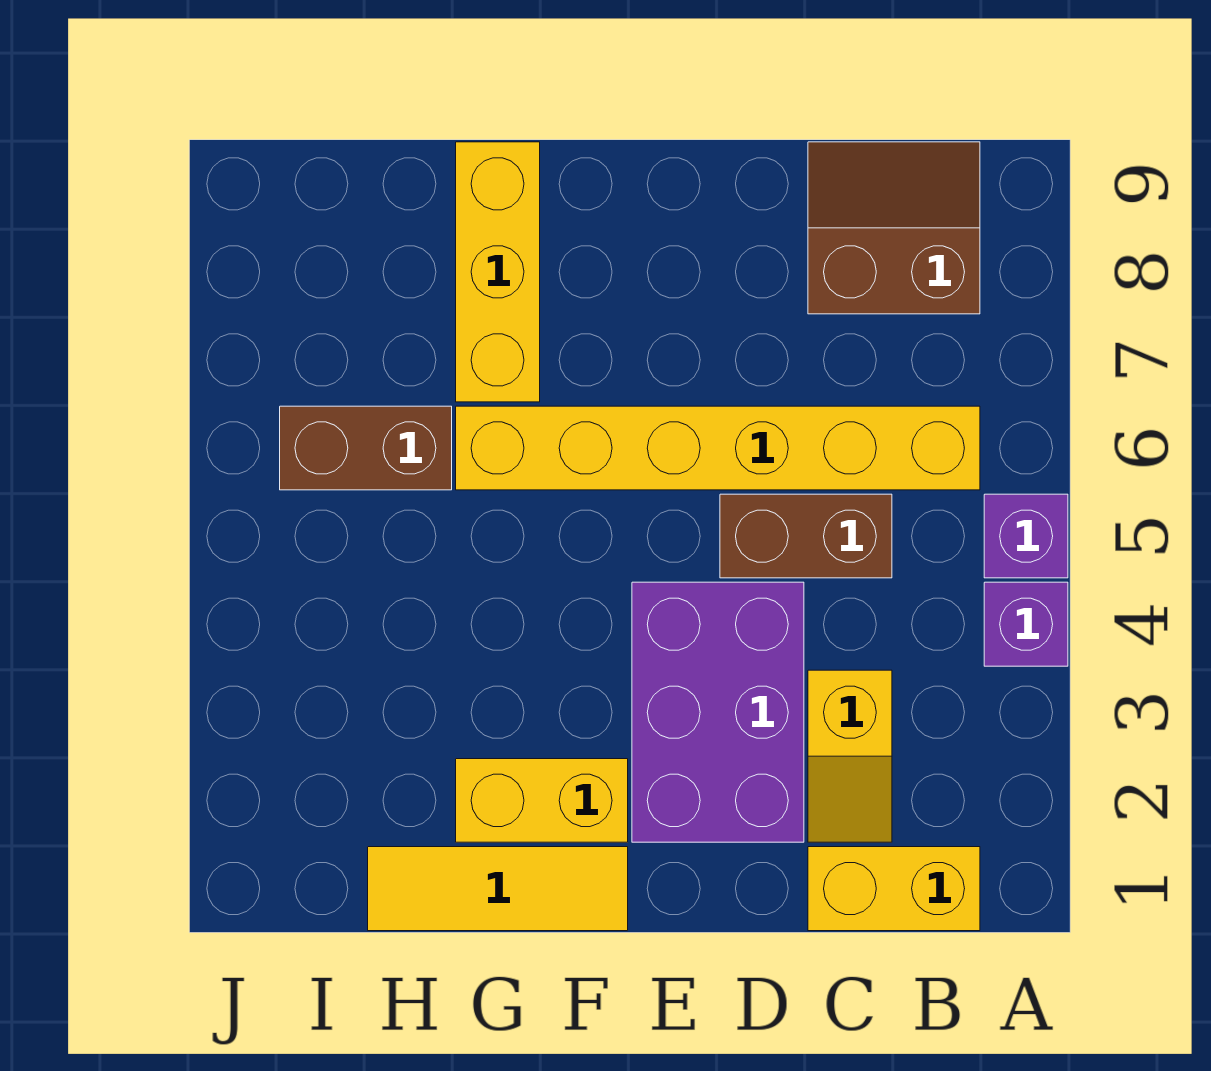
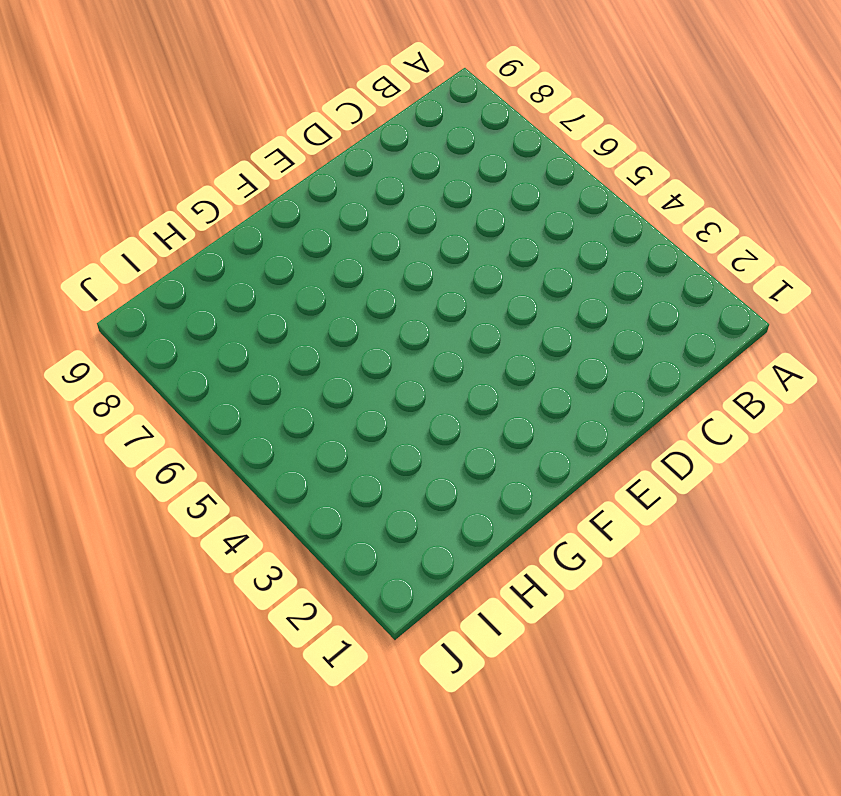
none -> purple brick A4 level 1
none -> purple brick A5 level 1
none -> yellow brick B1:C1 level 1

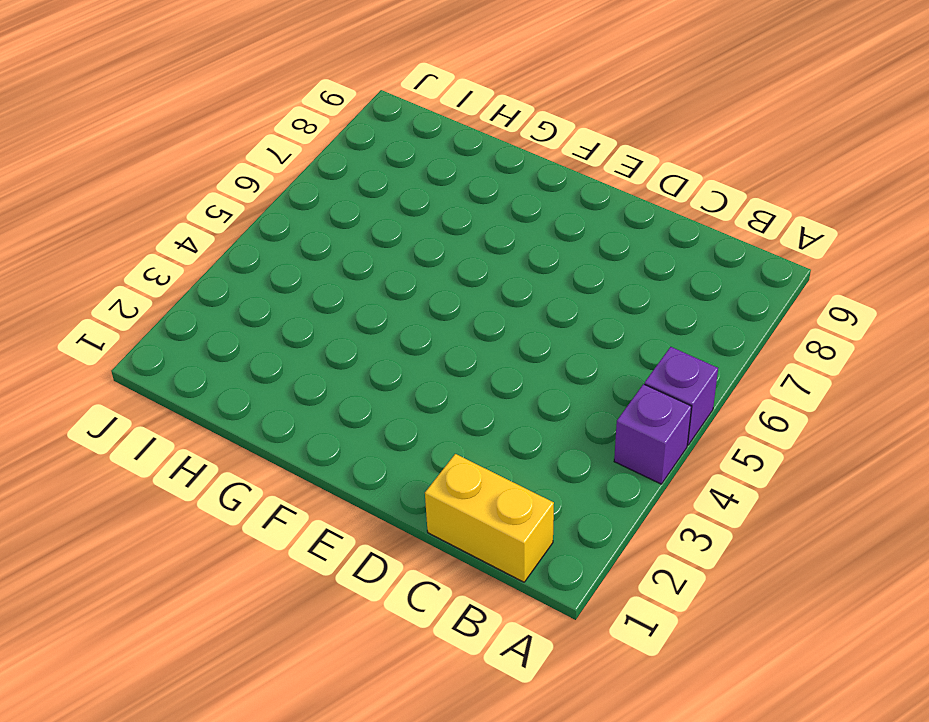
none -> yellow brick B6:G6 level 1
none -> brown slope B8:C9 level 1 top 8
none -> yellow slope C2:C3 level 1 top 3

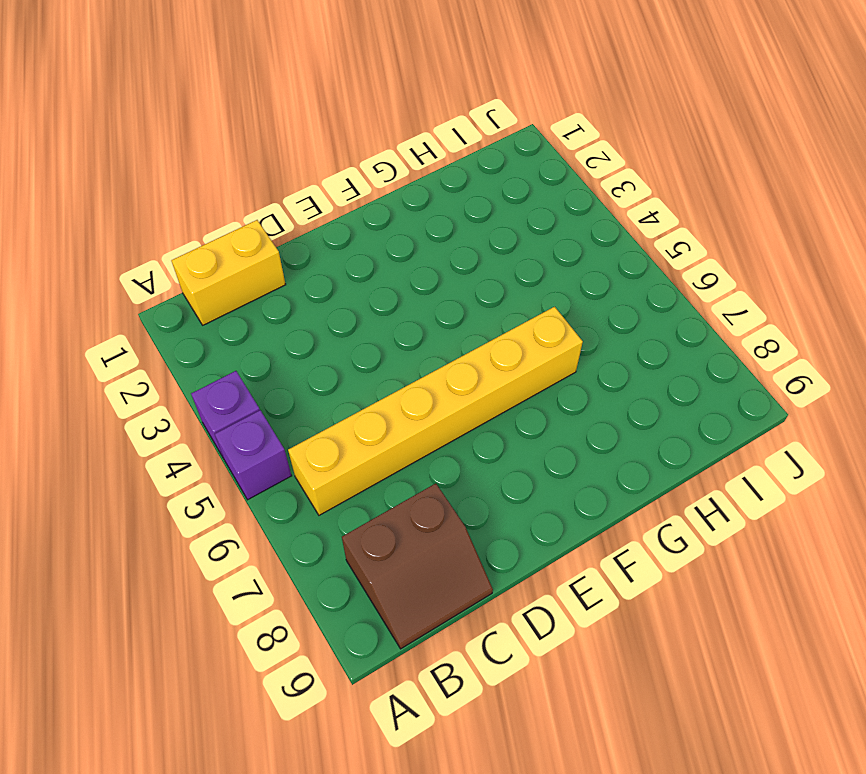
none -> yellow slope C2:C3 level 1 top 3
none -> brown brick C5:D5 level 1
none -> purple brick D2:E4 level 1

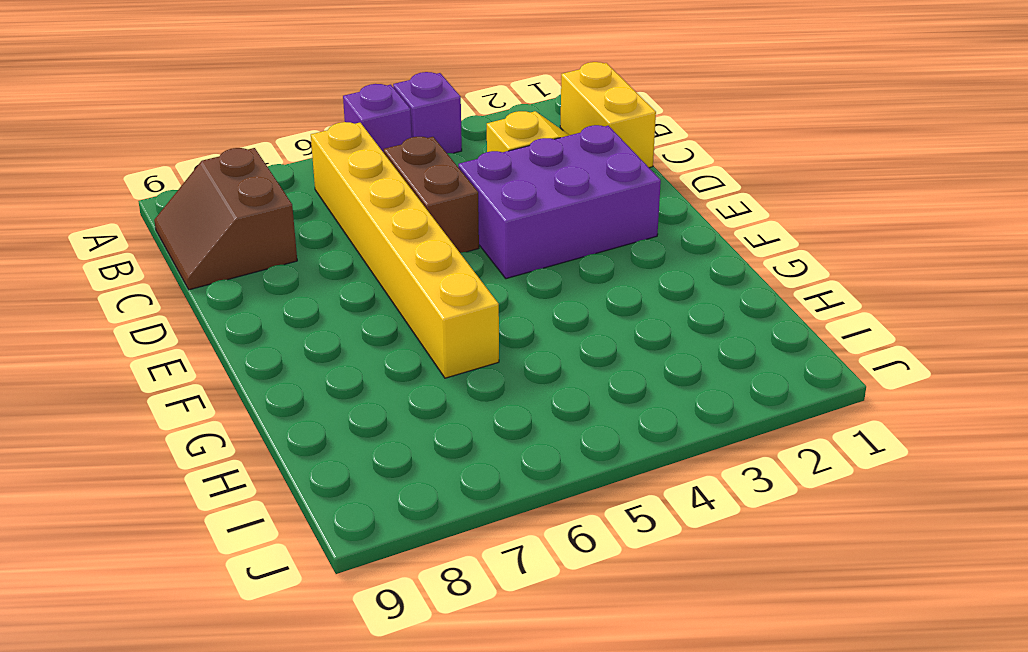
none -> yellow tile F1:H1 level 1
none -> yellow brick F2:G2 level 1
none -> yellow brick G7:G9 level 1

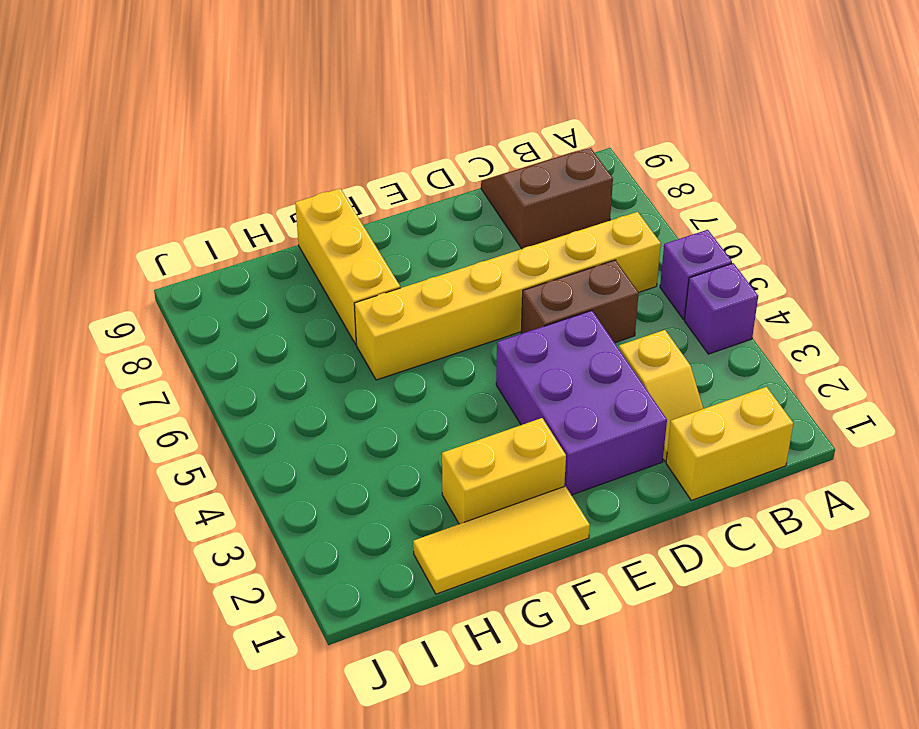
none -> brown brick H6:I6 level 1

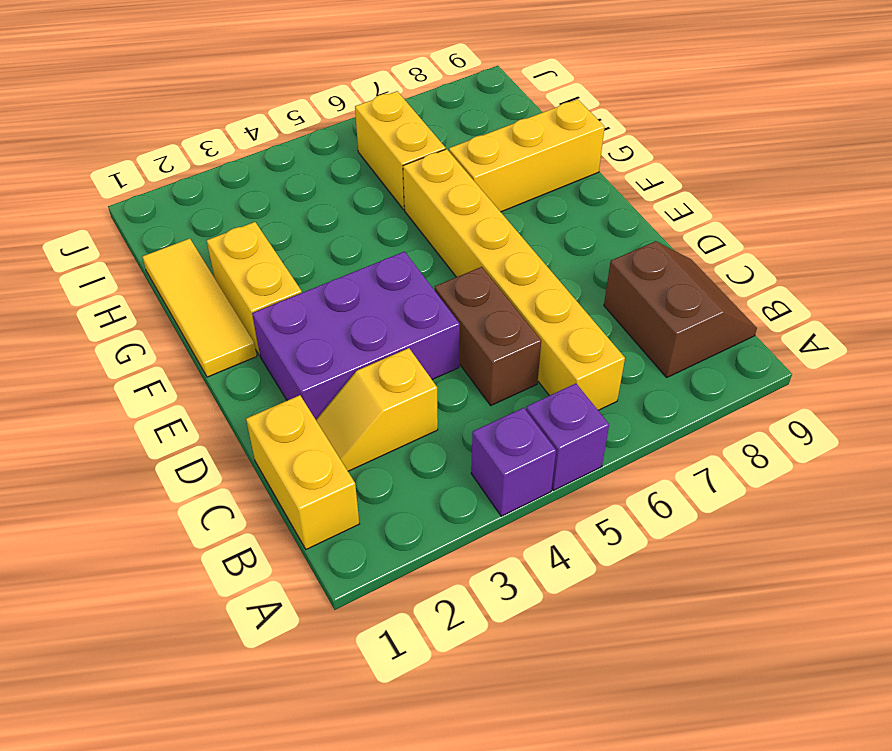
yellow brick H6:I6 level 1 -> brown brick H6:I6 level 1

